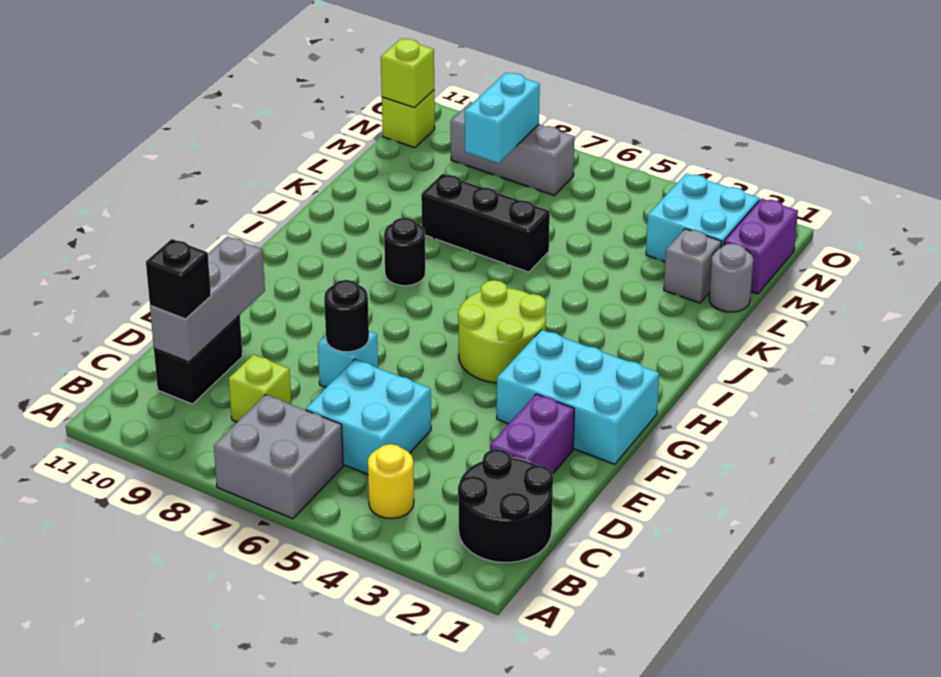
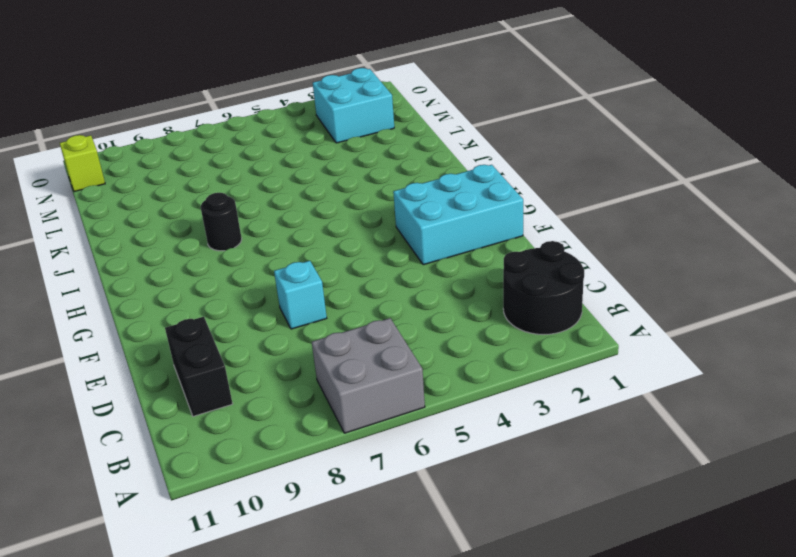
none -> yellow round brick B4 level 1
none -> cyan brick C5:D6 level 1
none -> lime brick C8 level 1

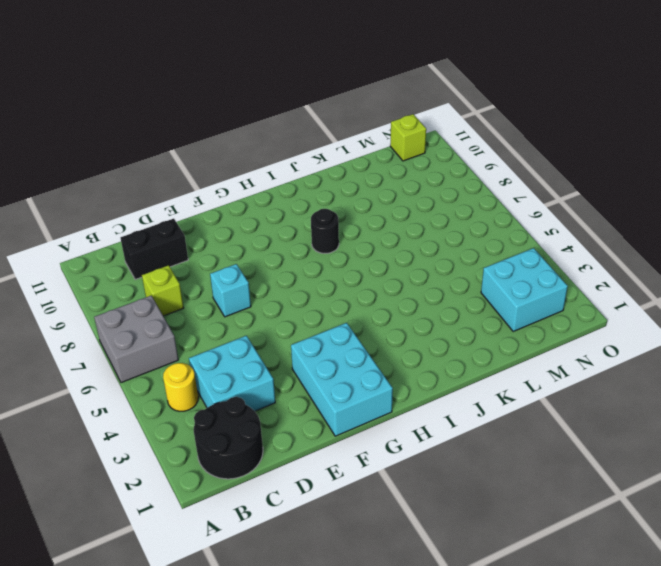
cyan brick C3:D4 level 1 -> cyan brick C5:D6 level 1
none -> purple brick D2:E2 level 1
none -> lime round brick G4:H5 level 1
none -> black brick K6:K8 level 1

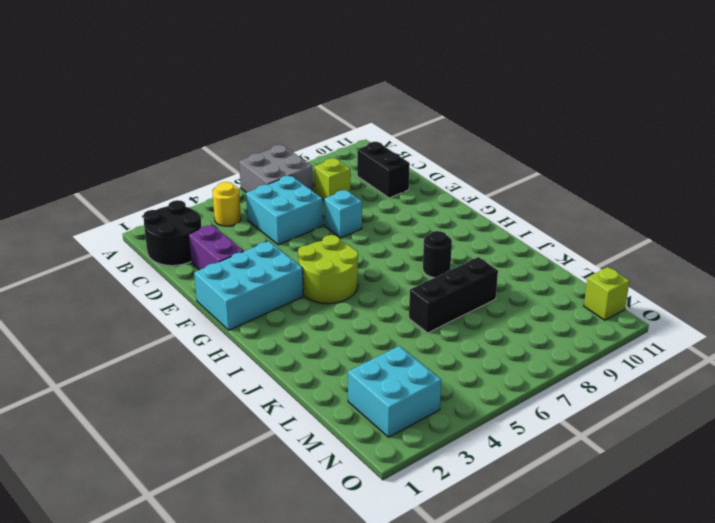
none -> grey round brick L1 level 1
none -> grey brick L2 level 1
none -> purple brick M1:N1 level 1

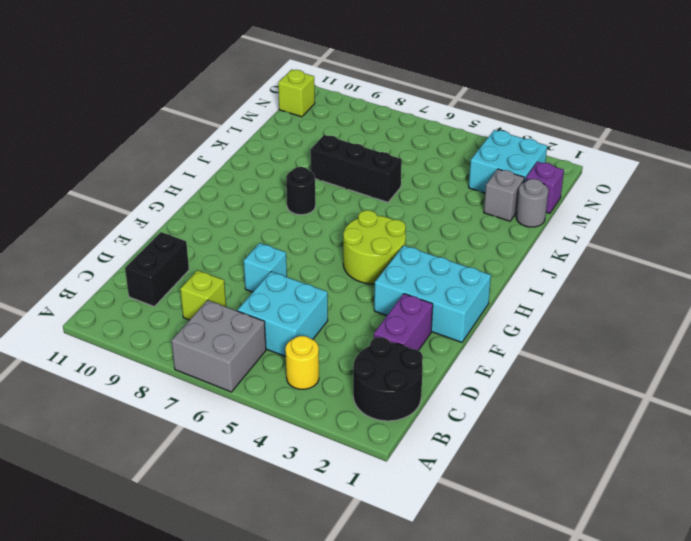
purple brick M1 level 1 -> purple brick M1:N1 level 1
none -> grey brick N7:N9 level 1
none -> grey brick C10:E10 level 2
none -> black round brick E7 level 2

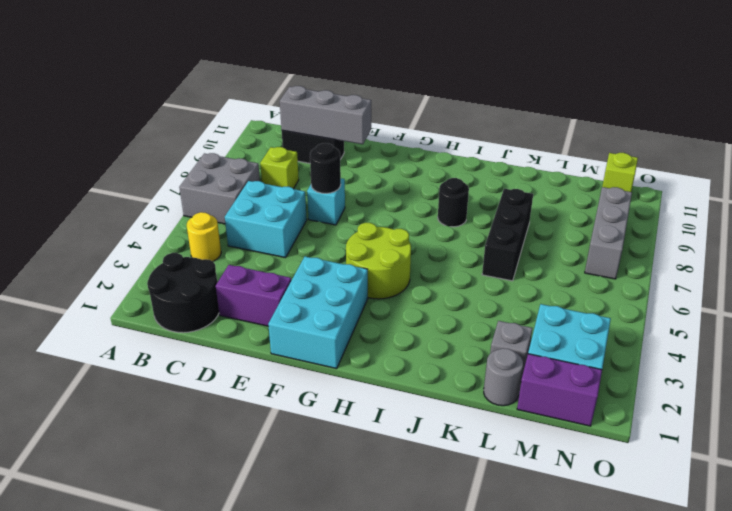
none -> cyan brick M8:N8 level 2
none -> lime brick N11 level 2
none -> black brick C10 level 3

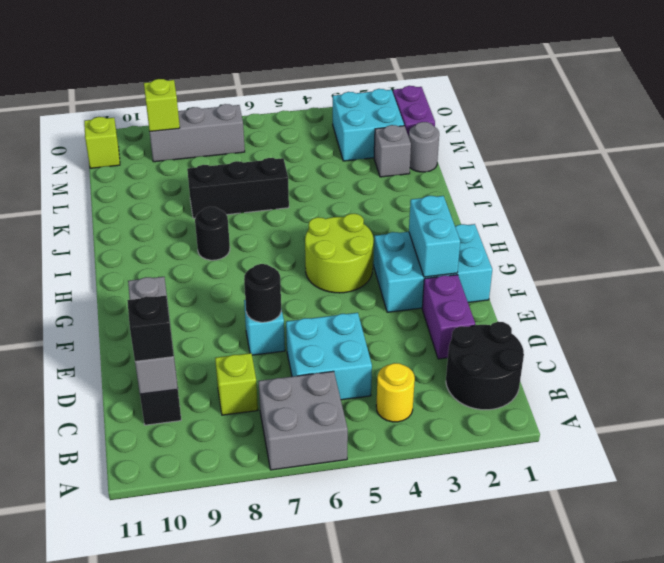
cyan brick F2:G2 level 2 -> cyan brick M8:N8 level 2
lime brick N9 level 2 -> lime brick N11 level 2

